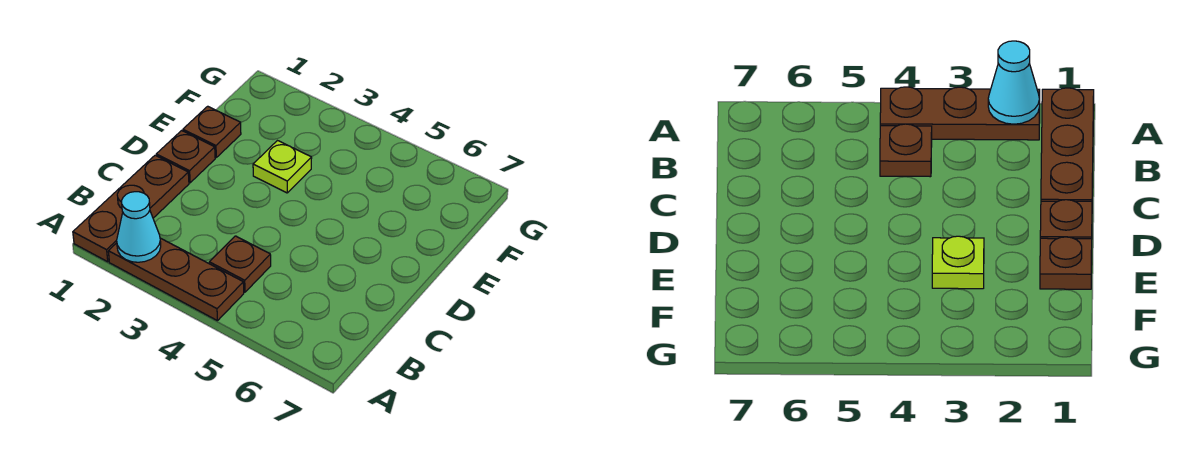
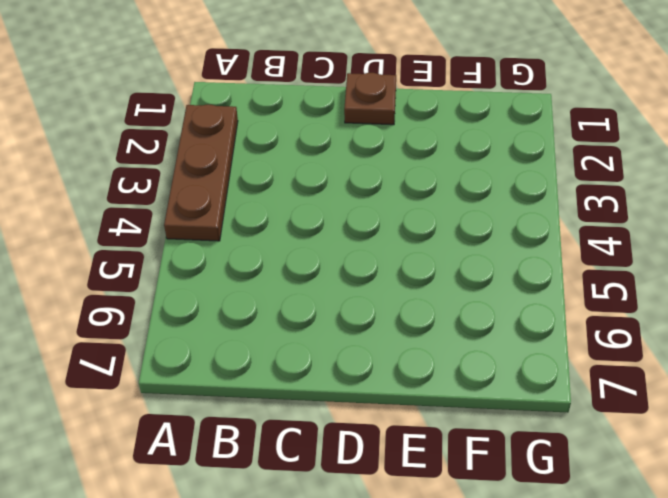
none -> brown plate A1:C1 level 1
none -> brown plate B4 level 1

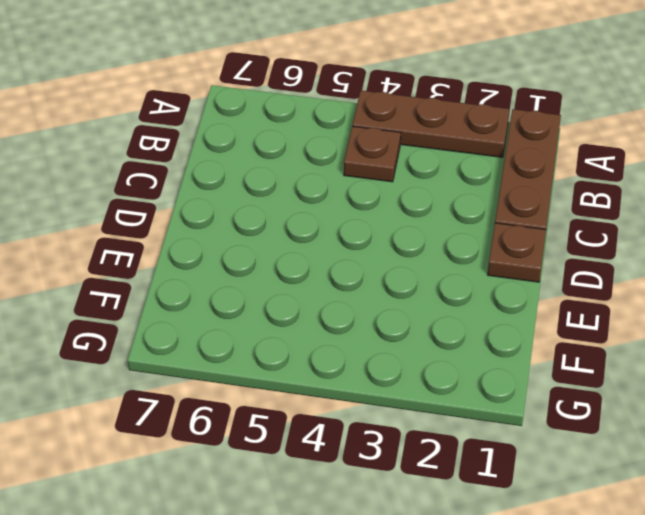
none -> brown plate E1 level 1
none -> lime plate E3 level 1

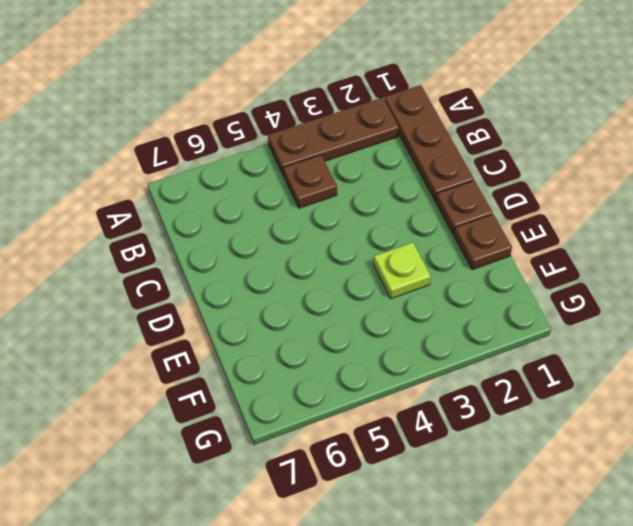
none -> cyan cone A2 level 2

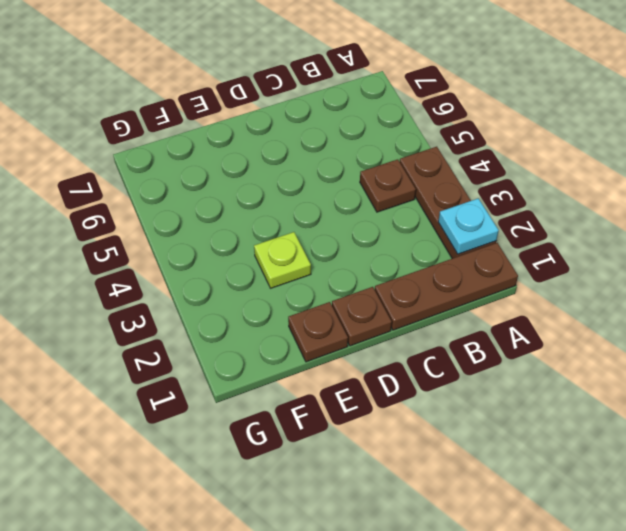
cyan plate A2 level 2 -> cyan cone A2 level 2

